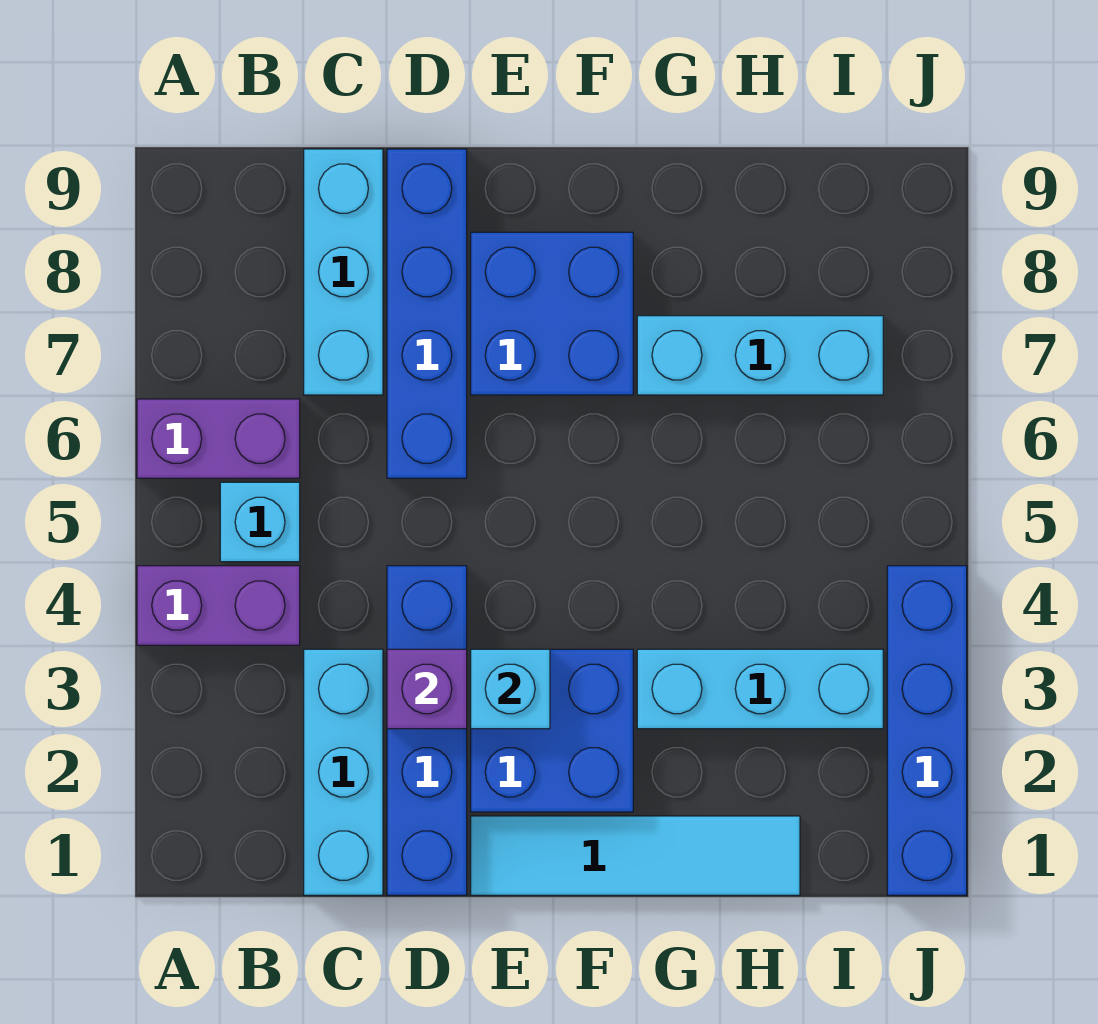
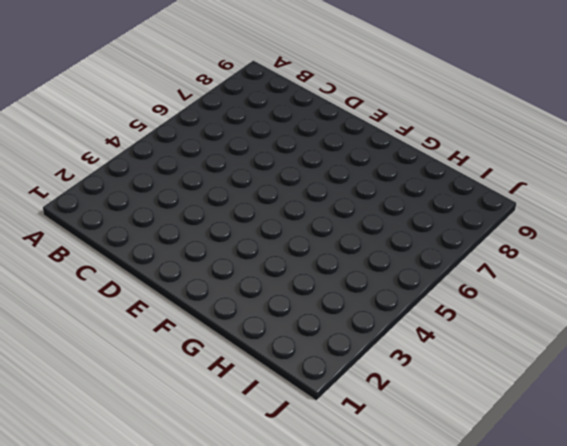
none -> purple brick A4:B4 level 1
none -> purple brick A6:B6 level 1
none -> cyan brick B5 level 1

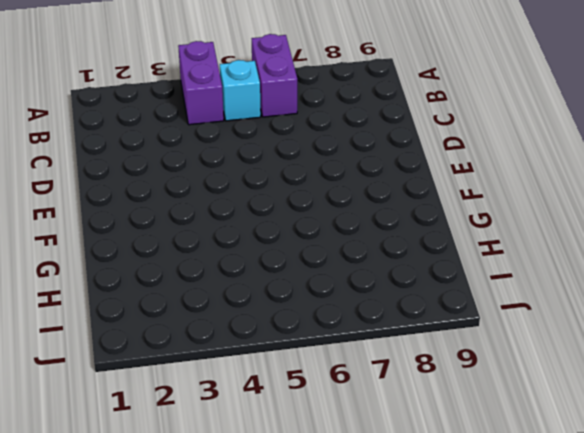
none -> cyan brick C1:C3 level 1
none -> cyan brick C7:C9 level 1
none -> blue brick D1:D4 level 1

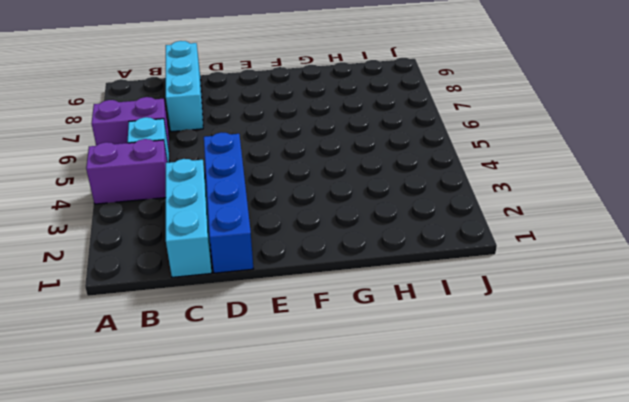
none -> blue brick D6:D9 level 1
none -> cyan tile E1:H1 level 1
none -> blue brick E2:F3 level 1

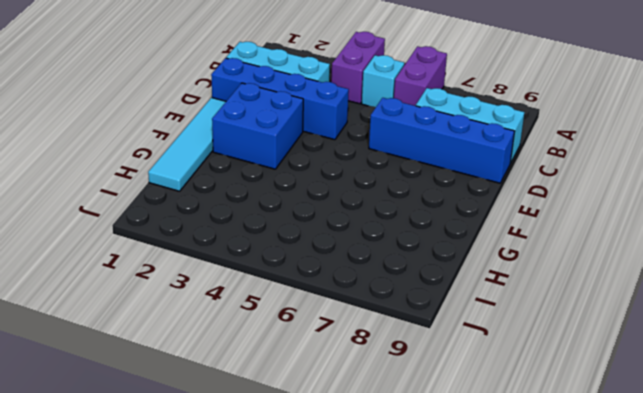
none -> blue brick E7:F8 level 1
none -> cyan brick G3:I3 level 1
none -> cyan brick G7:I7 level 1

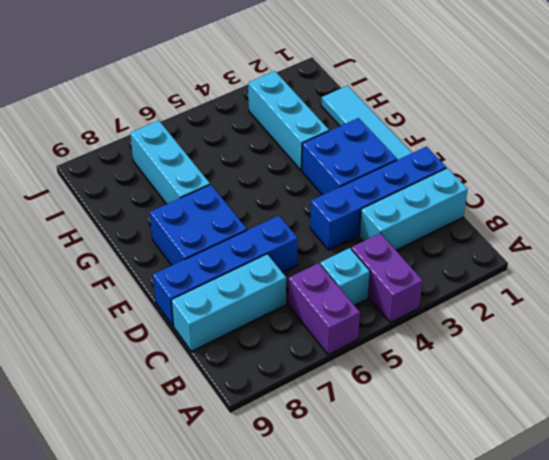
none -> blue brick J1:J4 level 1
none -> purple brick D3 level 2
none -> cyan brick E3 level 2

